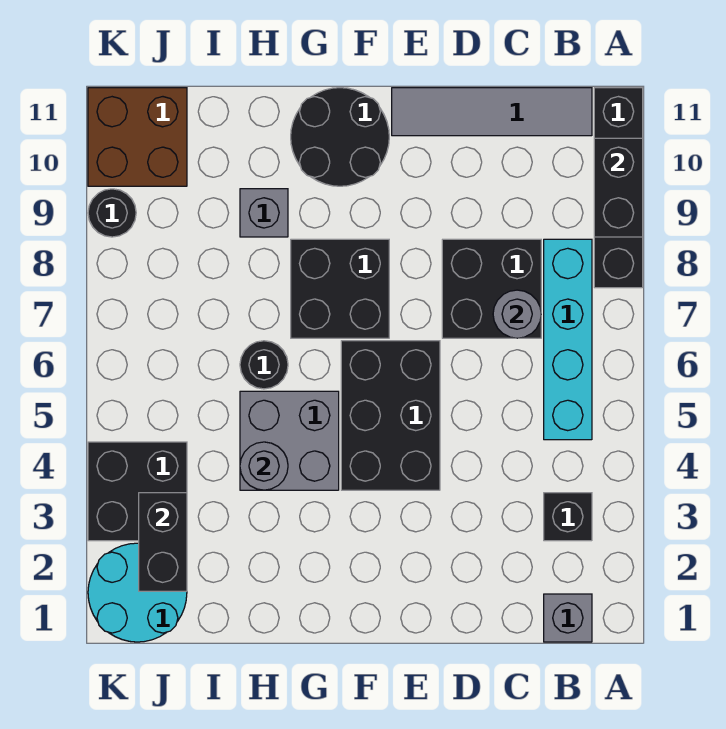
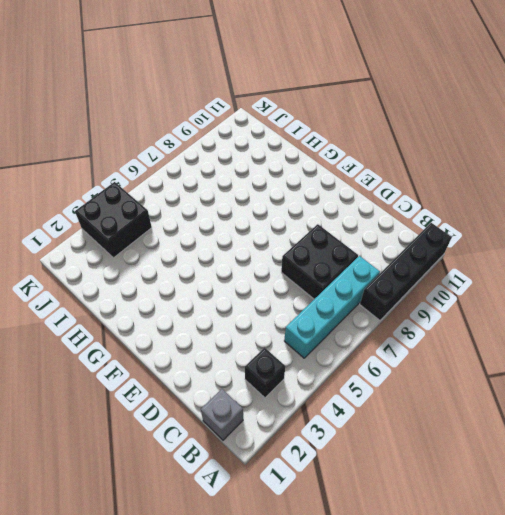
none -> grey tile B11:E11 level 1
none -> black brick E4:F6 level 1
none -> black brick F7:G8 level 1

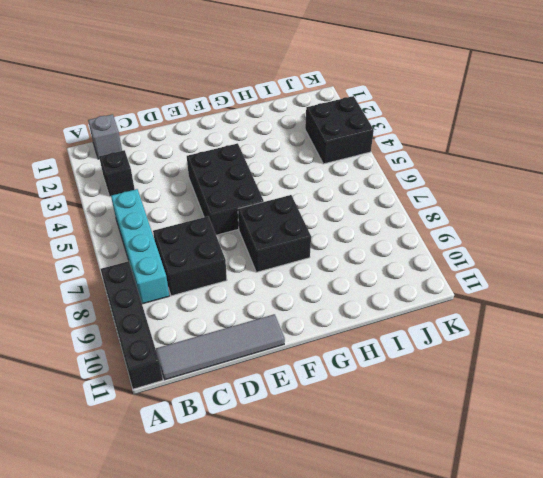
none -> black round brick F10:G11 level 1
none -> grey brick G4:H5 level 1
none -> black round brick H6 level 1

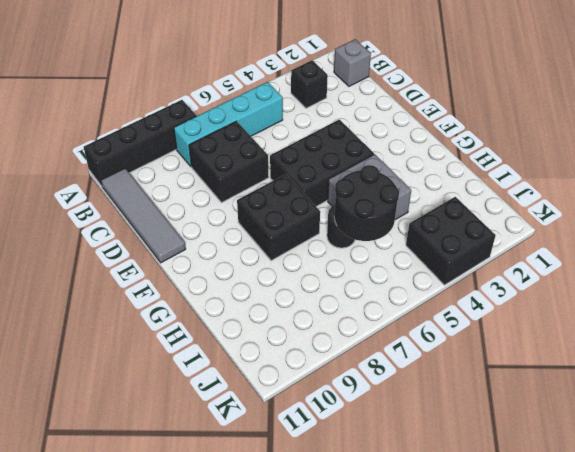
black round brick H5:I6 level 2 -> black round brick F10:G11 level 1
none -> grey brick H9 level 1
none -> cyan round brick J1:K2 level 1
none -> brown brick J10:K11 level 1

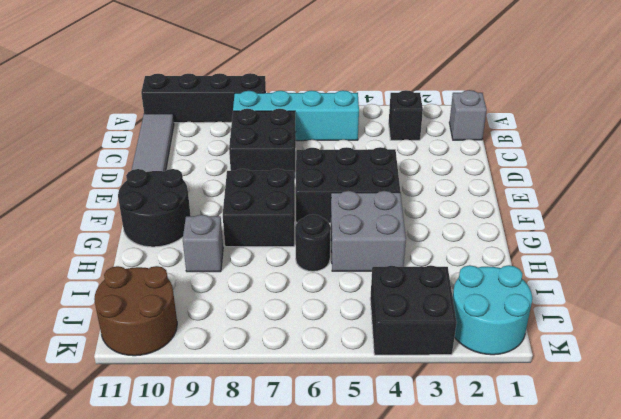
brown round brick J10:K11 level 1 -> brown brick J10:K11 level 1
none -> black round brick K9 level 1
none -> black brick A9:A10 level 2
none -> grey round brick C7 level 2

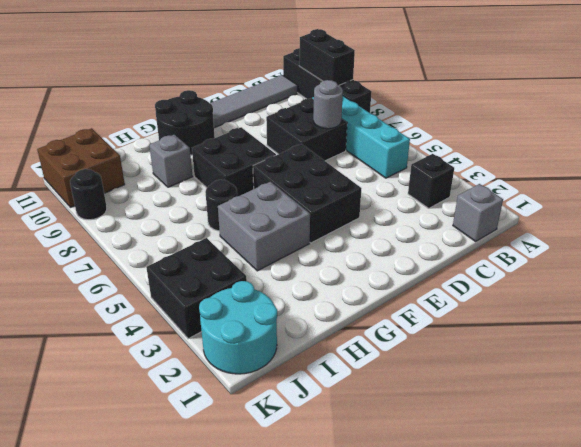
none -> grey round brick H4 level 2
none -> black brick J2:J3 level 2

